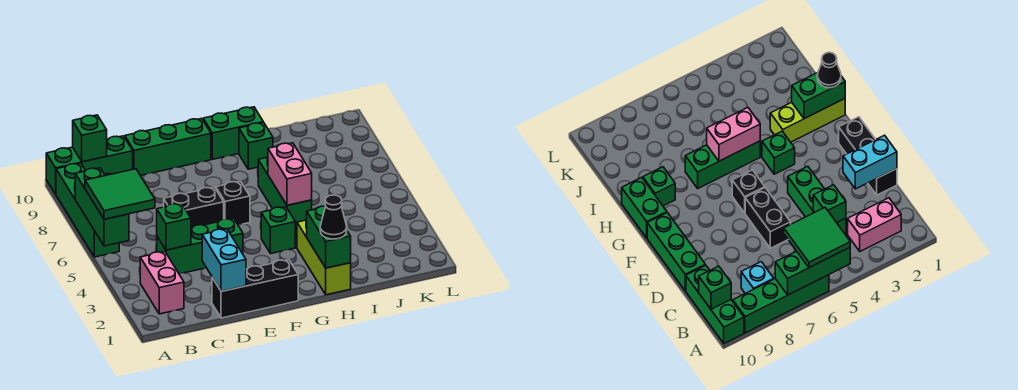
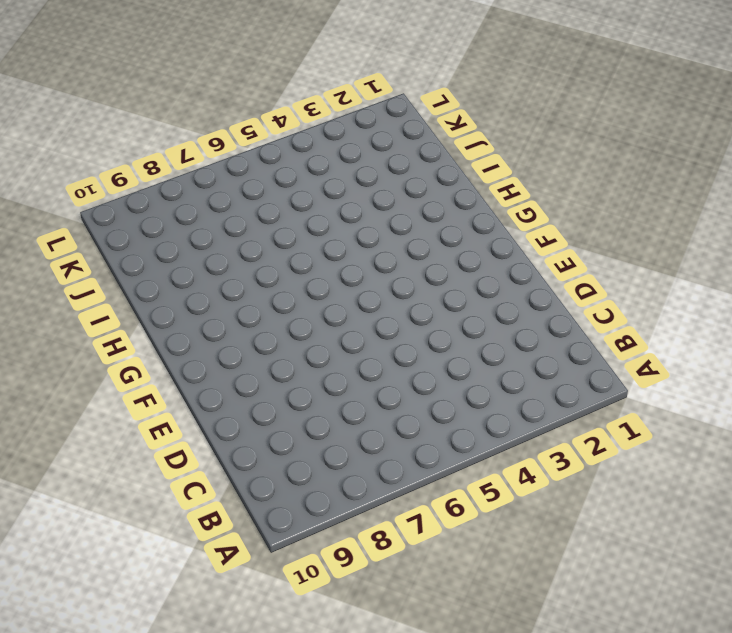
none -> green brick A6:A9 level 1
none -> green brick A10:C10 level 1
none -> pink brick B2:B3 level 1

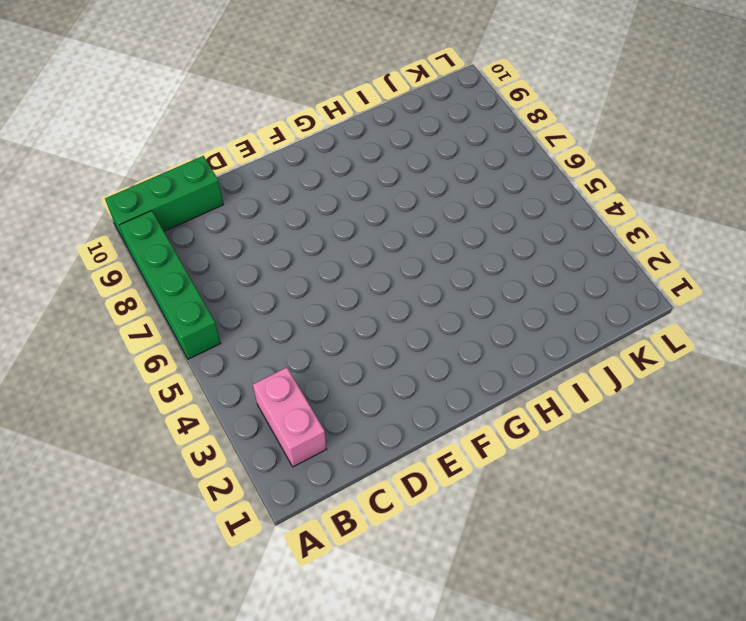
none -> cyan brick B8 level 1
none -> green brick C4:E4 level 1
none -> black brick D1:F1 level 1

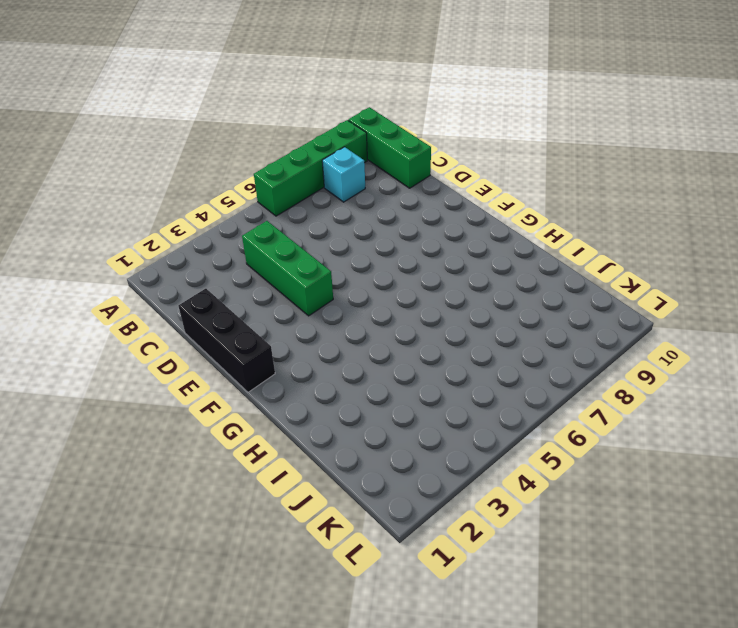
none -> pink brick B2:B3 level 1
none -> black brick D6:E6 level 1
none -> green brick D10:F10 level 1

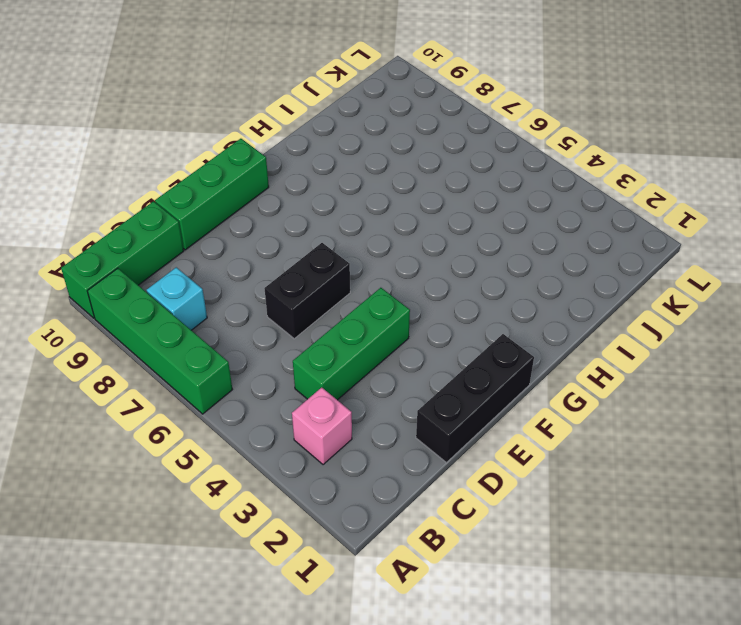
pink brick B3 level 1 -> pink brick B2:B3 level 1
none -> black brick F6 level 1
none -> green brick G4 level 1
none -> green brick G10:H10 level 1

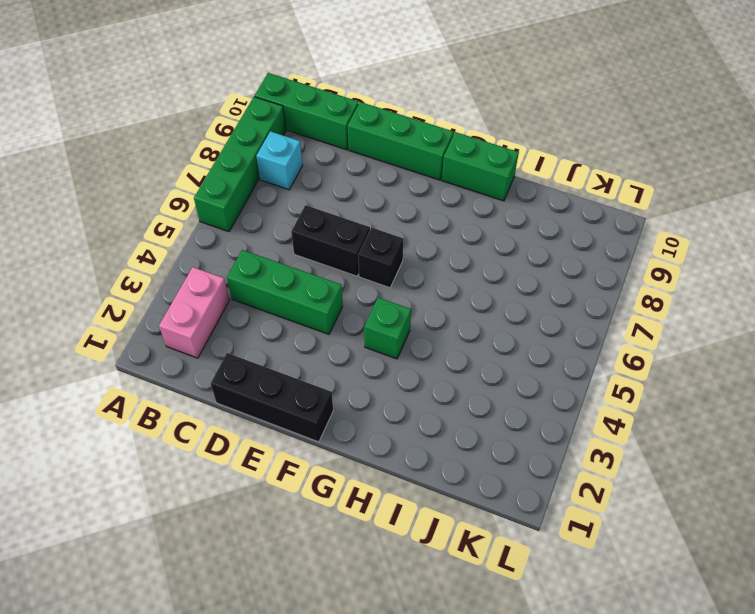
none -> lime brick H1:H3 level 1
none -> green brick H5:H7 level 1
none -> green brick H9 level 1

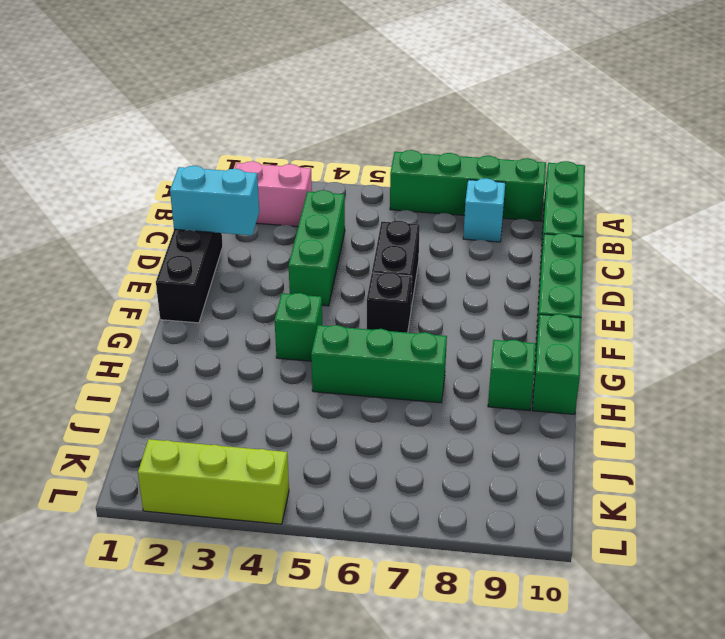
lime brick L2:L4 level 1 -> lime brick H1:H3 level 1
none -> green brick A5:A7 level 2
none -> green brick B10 level 2
none -> green brick C4 level 2

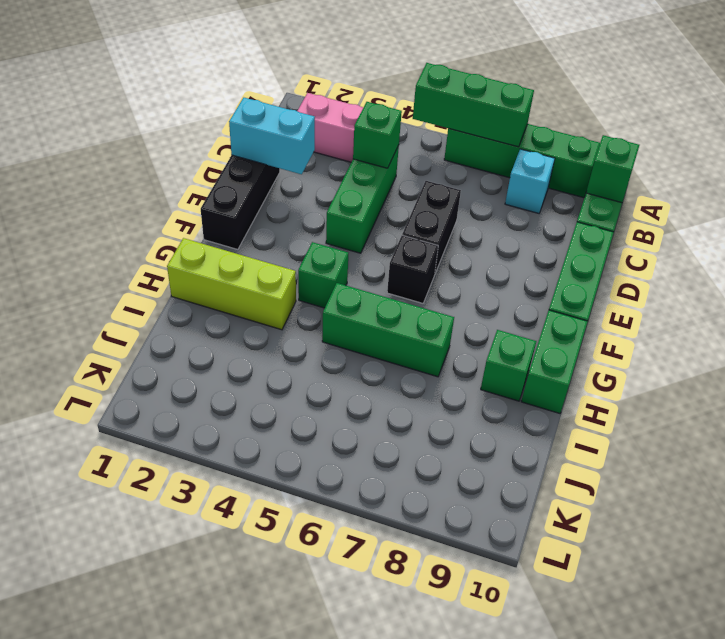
none -> green brick H1:H2 level 2
none -> pink brick H5:H6 level 2
none -> green tile A5:B6 level 3

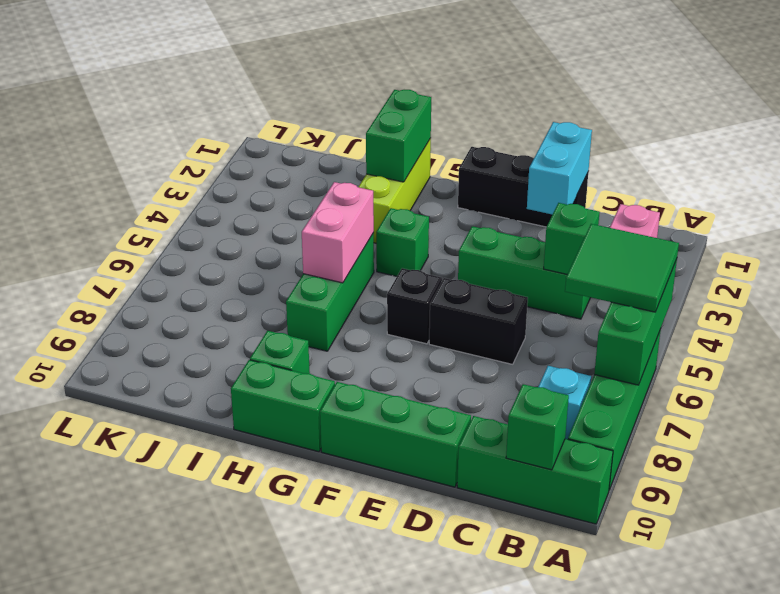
none -> black cone H1 level 3

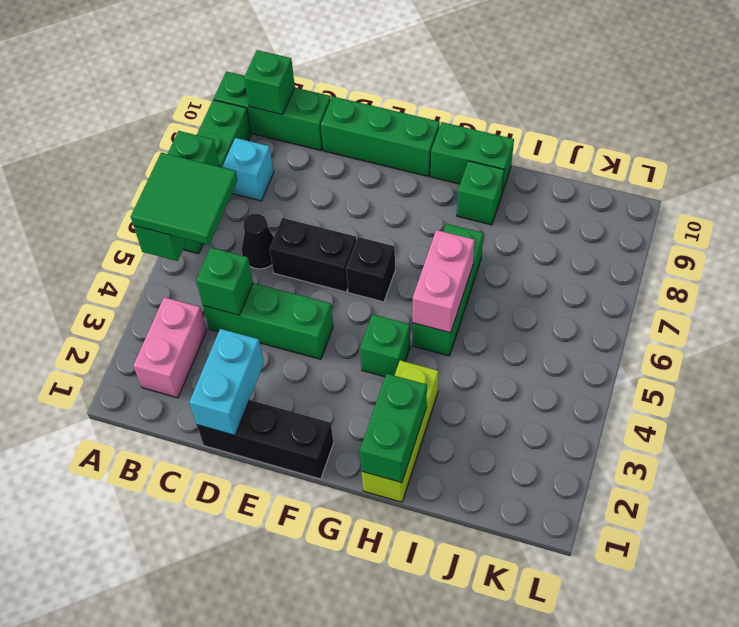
black cone C6 level 1 -> black cone H1 level 3

